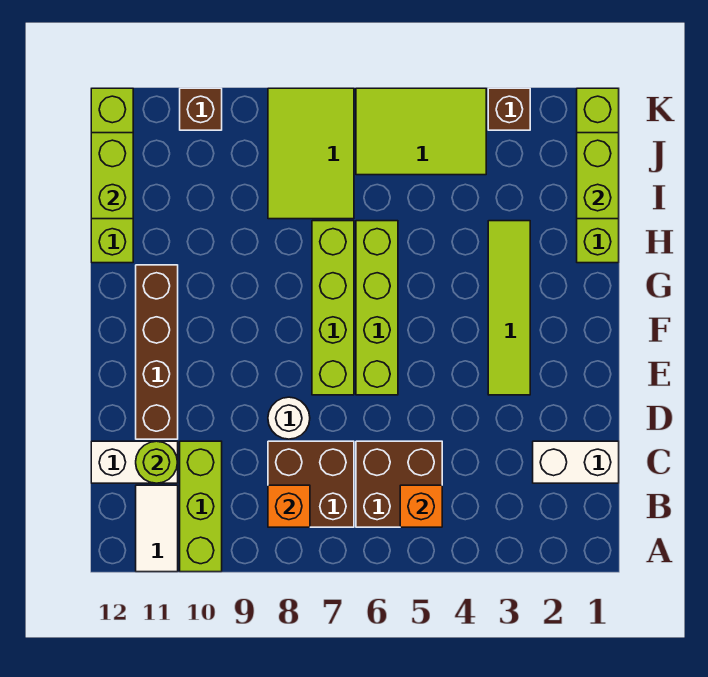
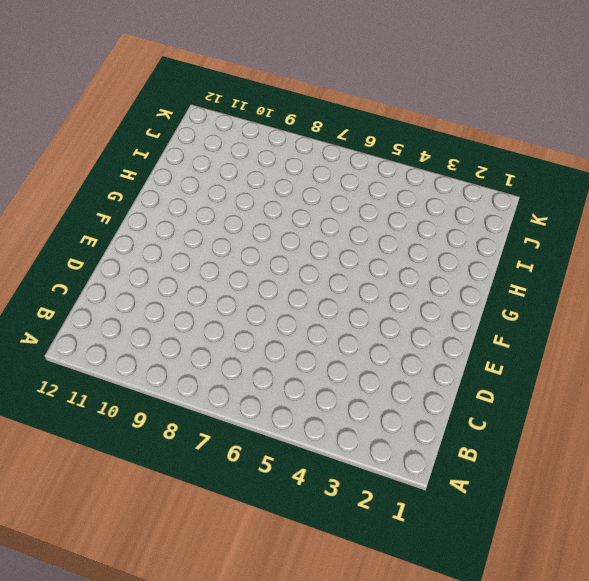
none -> lime brick A10:C10 level 1
none -> white tile A11:B11 level 1
none -> brown brick B5:C6 level 1

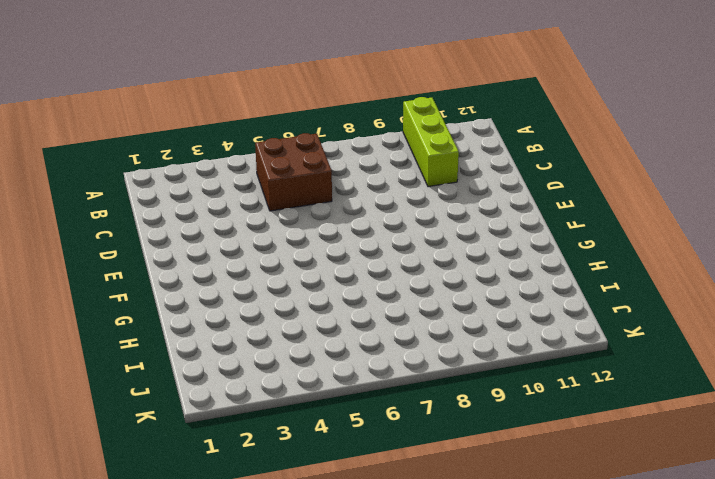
none -> white tile A11:B11 level 1
none -> brown brick B7:C8 level 1
none -> white brick C1:C2 level 1

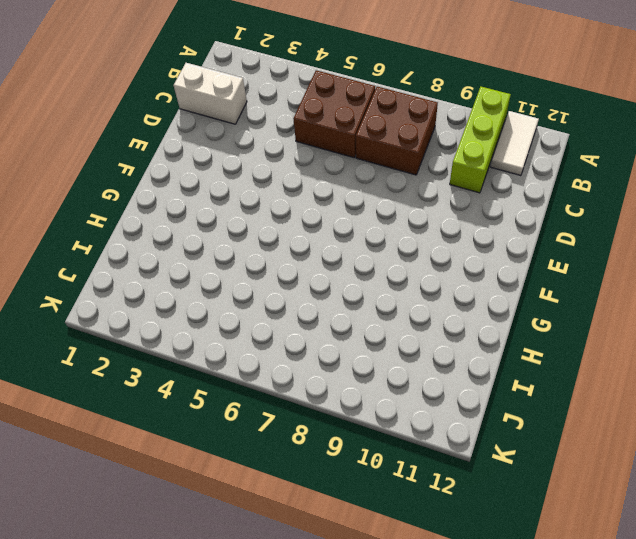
none -> white brick C11:C12 level 1
none -> white round brick D8 level 1
none -> brown brick D11:G11 level 1

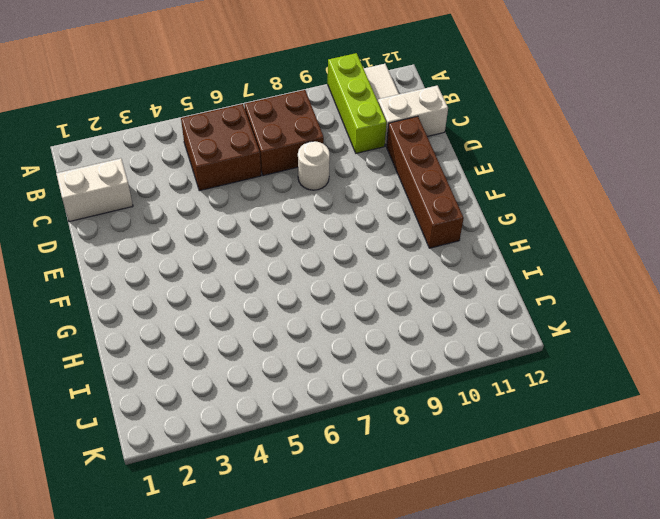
none -> lime tile E3:H3 level 1
none -> lime brick E6:H6 level 1
none -> lime brick E7:H7 level 1

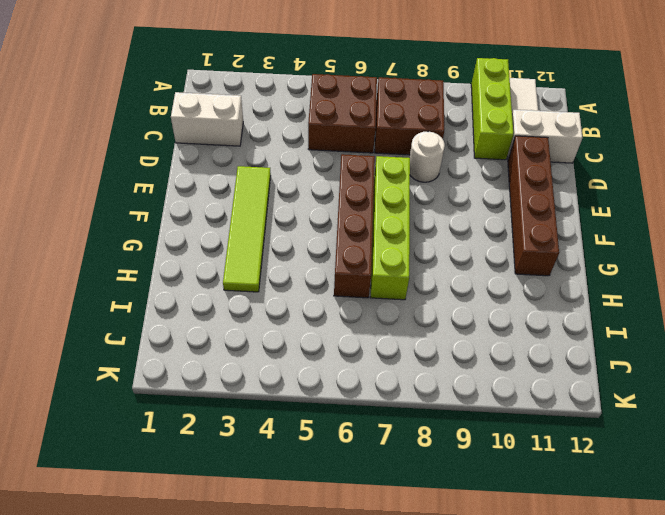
brown brick E6:H6 level 1 -> lime brick E6:H6 level 1
none -> lime brick H1:K1 level 1
none -> lime brick H12:K12 level 1
none -> lime tile I7:K8 level 1

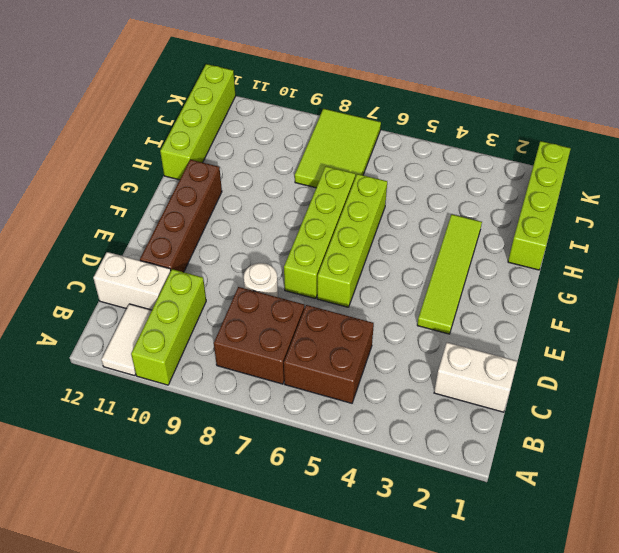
none -> lime tile J4:K6 level 1
none -> brown brick K3 level 1
none -> brown brick K10 level 1

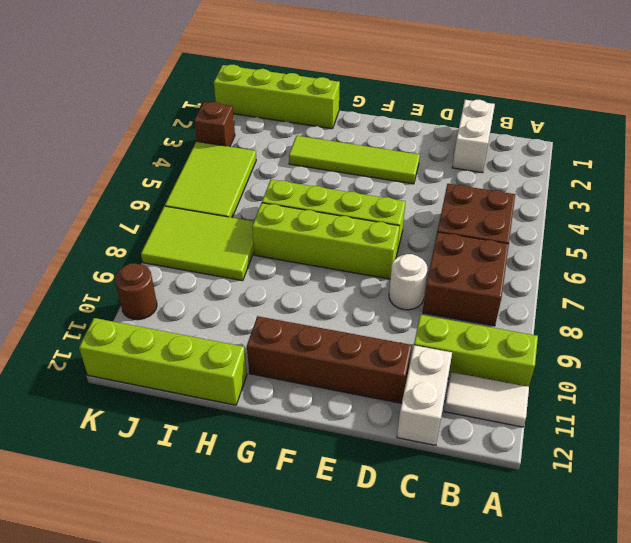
brown round brick K10 level 1 -> brown brick K10 level 1
none -> orange brick B5 level 2
none -> orange brick B8 level 2
none -> lime round brick C11 level 2

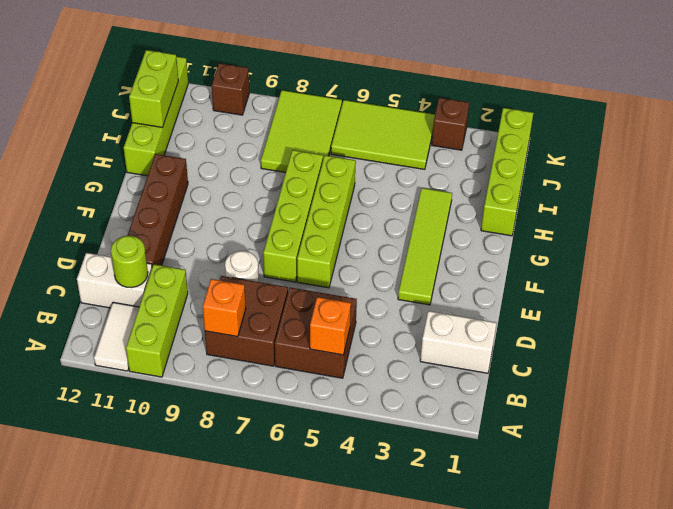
none -> lime brick I1:J1 level 2

